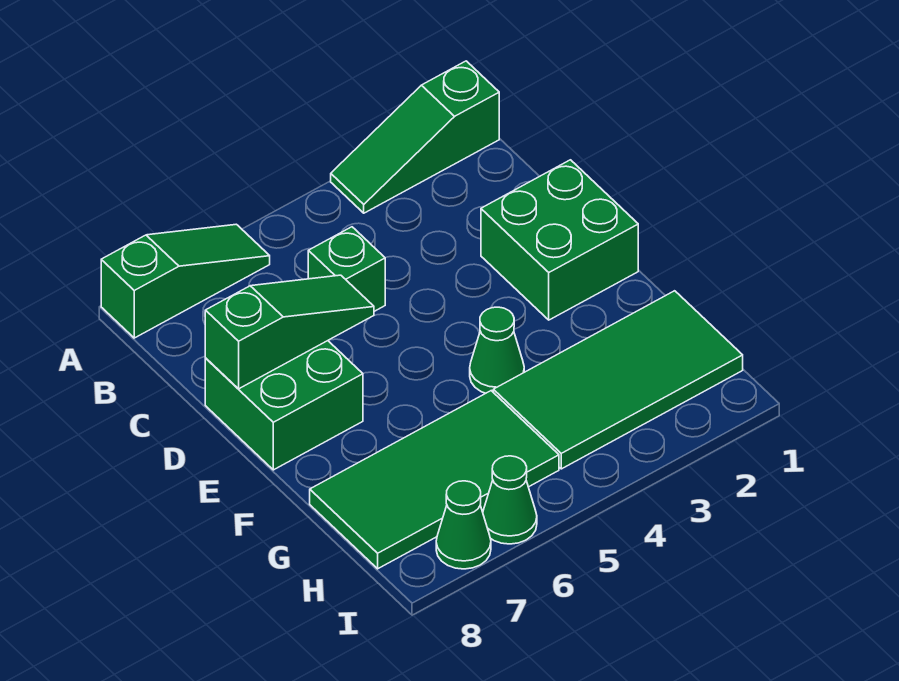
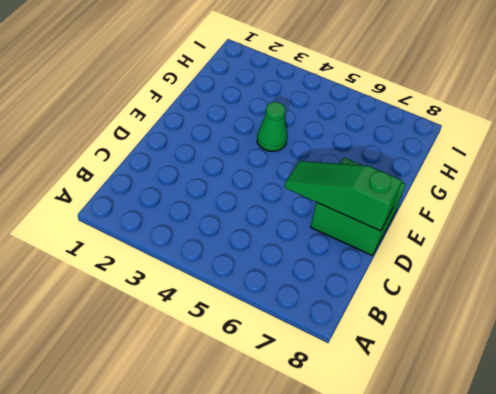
none -> green slope A1:A3 level 1 top 1
none -> green slope A6:A8 level 1 top 8

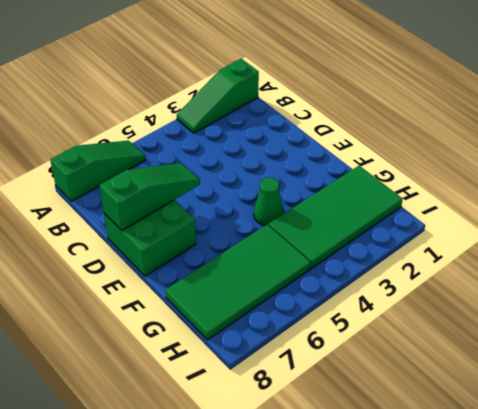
none -> green brick C5 level 1
none -> green brick D1:E2 level 1

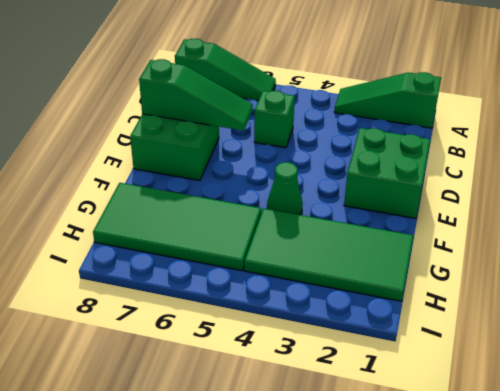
none -> green cone I6 level 1
none -> green cone I7 level 1

